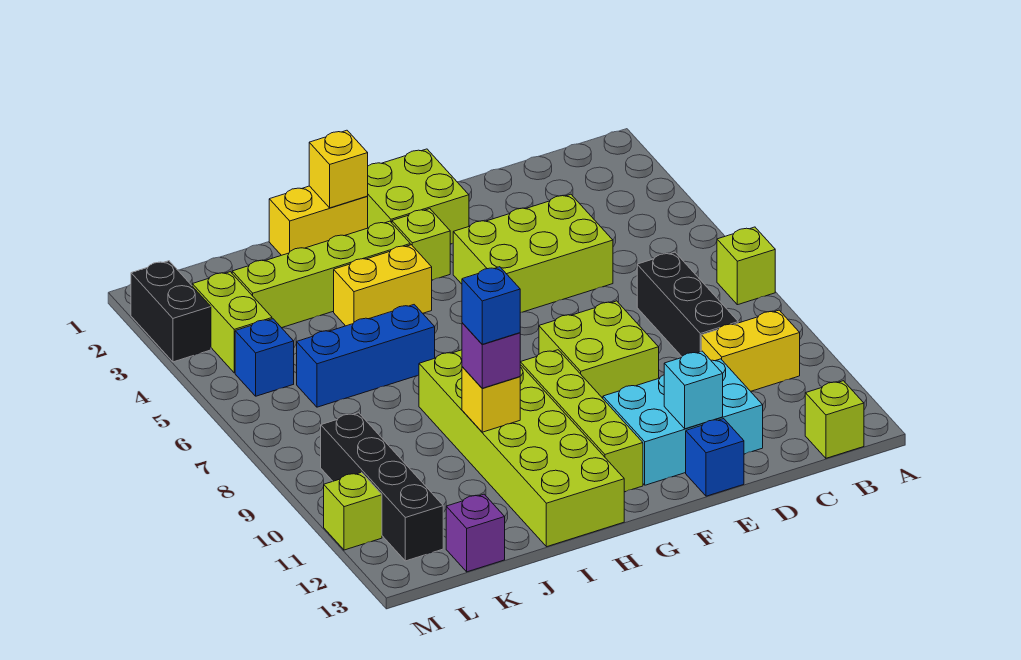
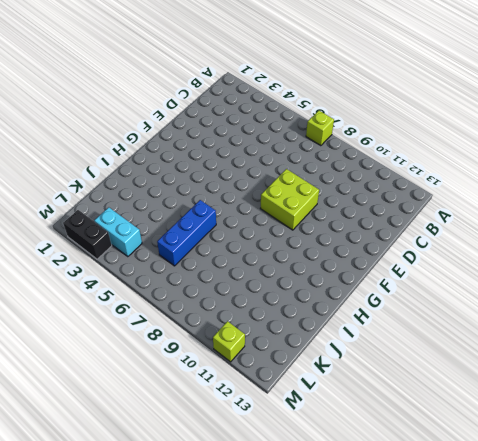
cyan brick L3:L4 level 1 -> lime brick L3:L4 level 1
none -> yellow brick B10:C10 level 1
none -> lime brick B13 level 1
none -> black brick C7:C9 level 1

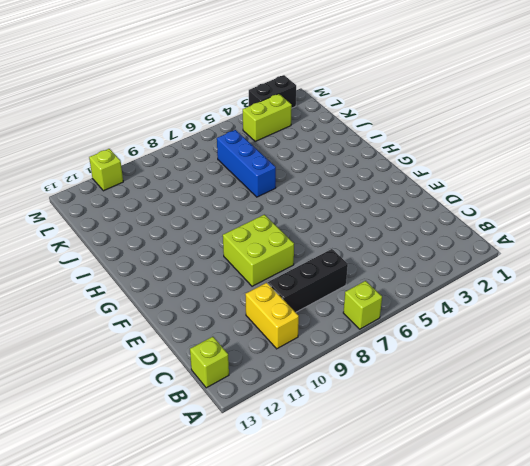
none -> lime brick D4:F5 level 1
none -> cyan brick D11:F12 level 1
none -> blue brick E13 level 1

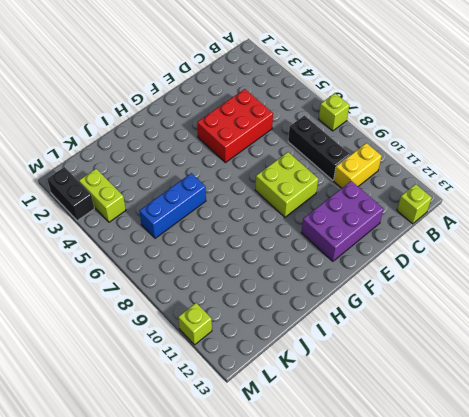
red brick D4:F5 level 1 -> lime brick D4:F5 level 1
purple brick D11:F12 level 1 -> cyan brick D11:F12 level 1
none -> blue brick E13 level 1
none -> lime brick F1:G2 level 1
none -> lime brick G3 level 1

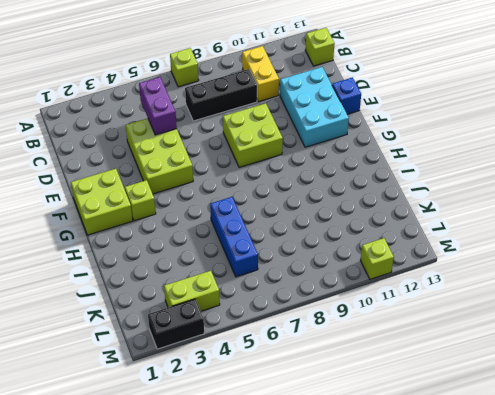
purple brick C5:D5 level 2 -> none
none -> lime brick G9:G12 level 1
none -> yellow brick H1:I1 level 1
none -> lime brick H3:K3 level 1

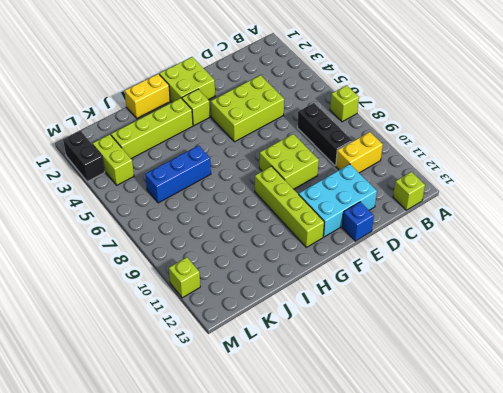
none -> yellow brick H4:I4 level 1
none -> lime brick H8:I13 level 1
none -> purple brick K13 level 1

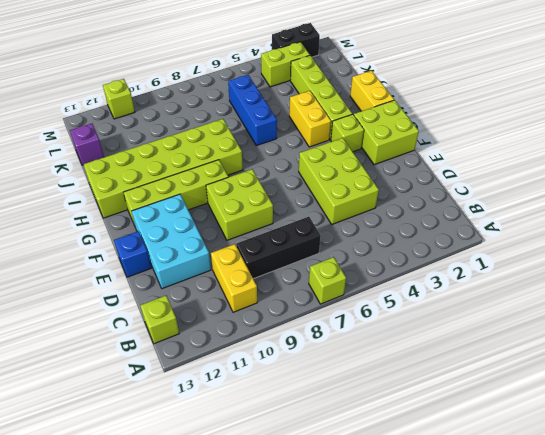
none -> blue brick L5 level 1
none -> black brick L9:L12 level 1
none -> cyan brick E12 level 2

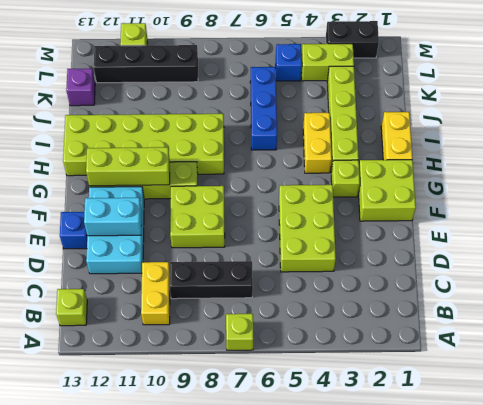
cyan brick E11:E12 level 2 -> cyan brick E12 level 2
lime brick G10:G12 level 2 -> none
none -> yellow brick H1 level 2
none -> yellow brick I10 level 2
none -> purple brick I10 level 3

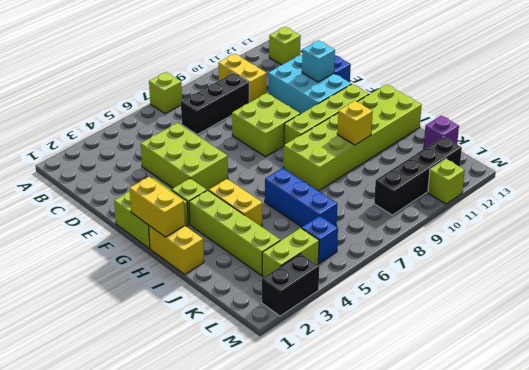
yellow brick G1:H1 level 2 -> yellow brick H1 level 2
none -> purple brick I10 level 3
none -> blue brick I10 level 4

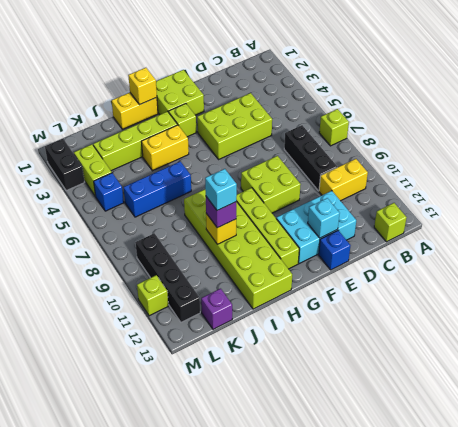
cyan brick I10 level 4 -> blue brick I10 level 4

